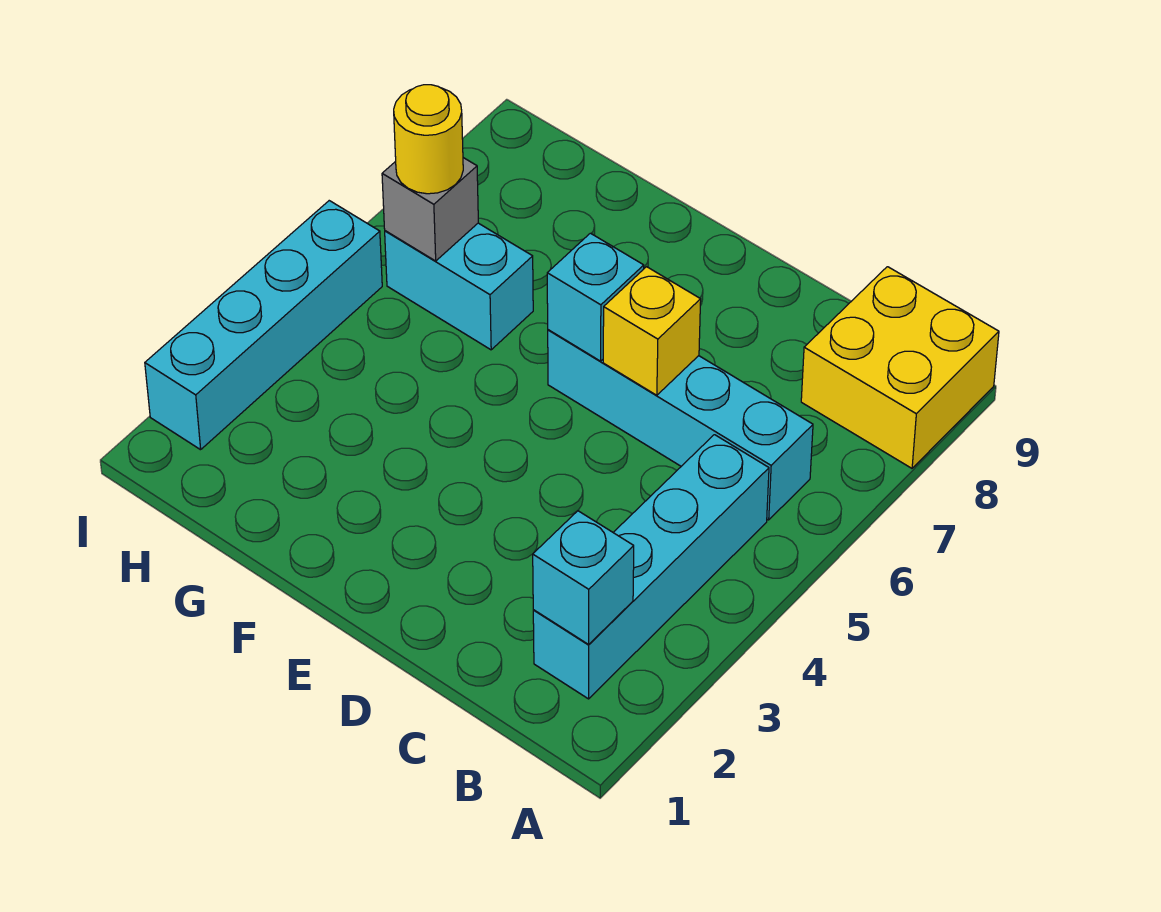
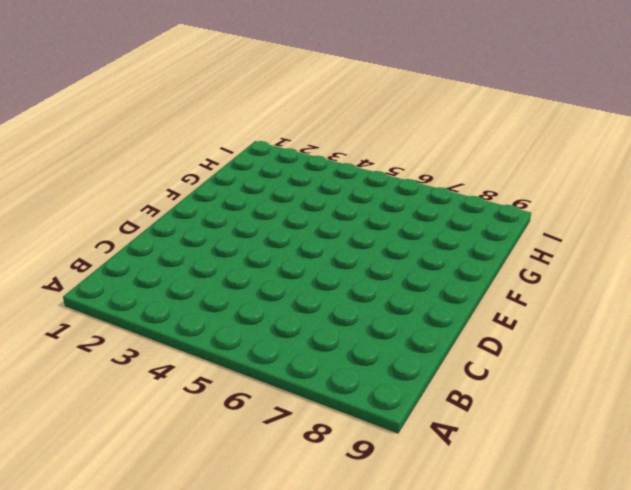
none -> yellow brick A8:B9 level 1
none -> cyan brick B2:B5 level 1

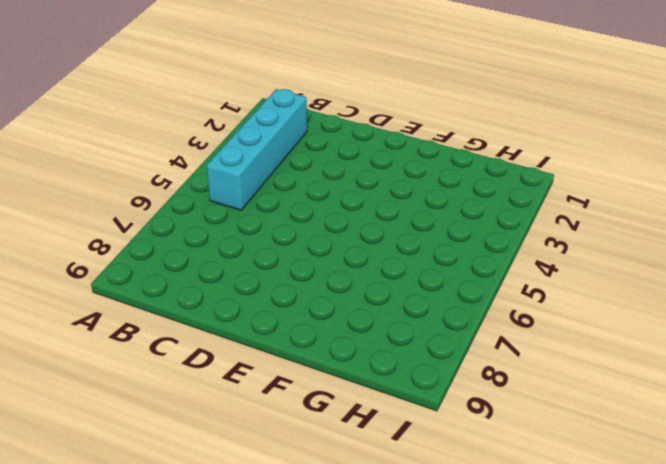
none -> yellow brick A8:B9 level 1
none -> cyan brick B6:E6 level 1

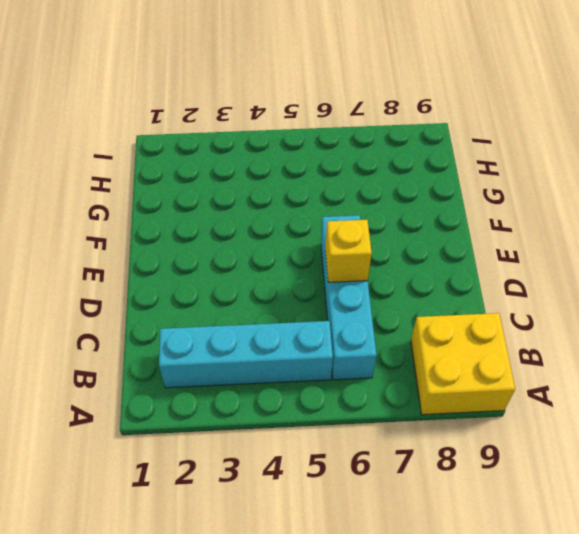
none -> cyan brick G6:H6 level 1
none -> cyan brick I2:I5 level 1

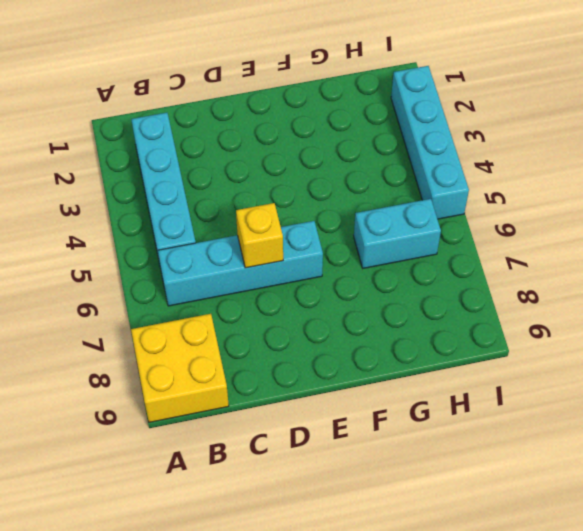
none -> cyan brick B2 level 2
none -> cyan brick E6 level 2

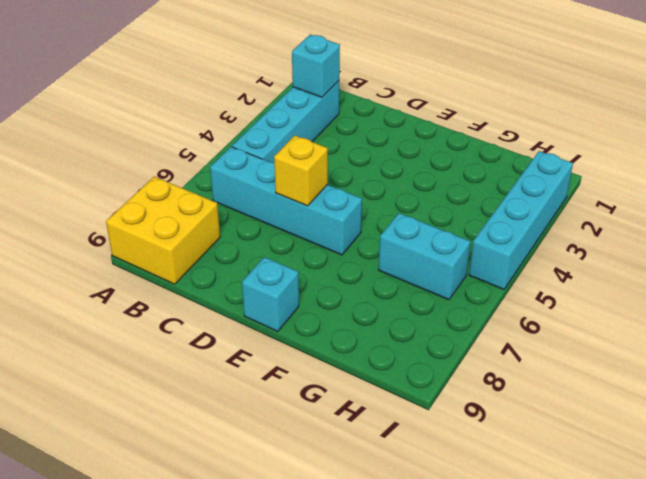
cyan brick E9 level 1 -> cyan brick E6 level 2
none -> grey brick H6 level 2
none -> yellow round brick H6 level 3

